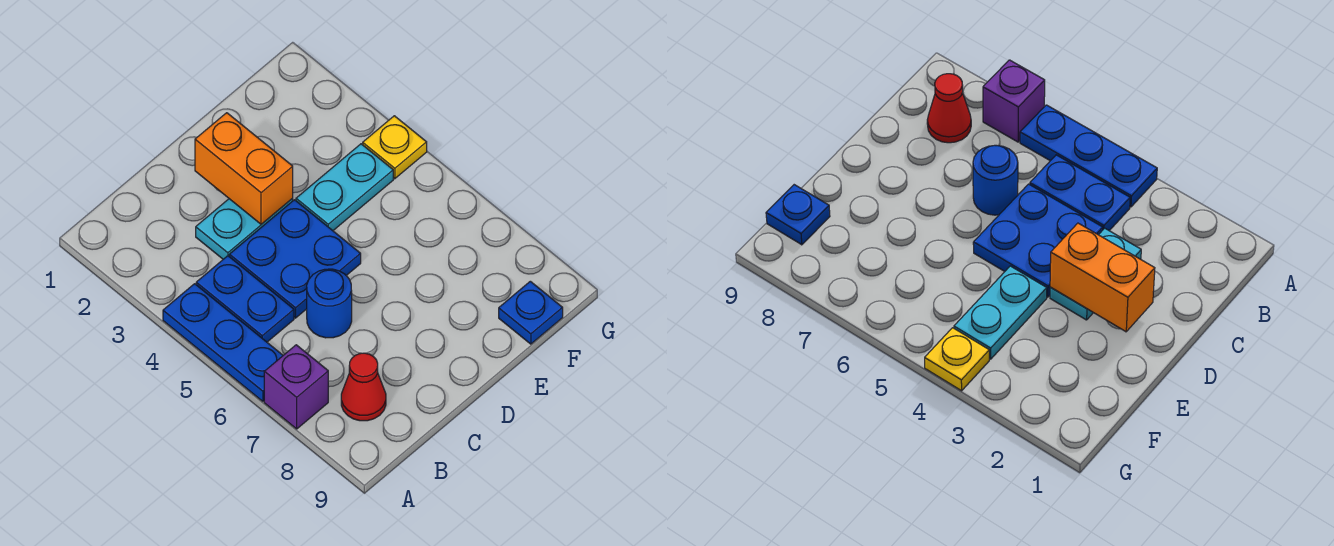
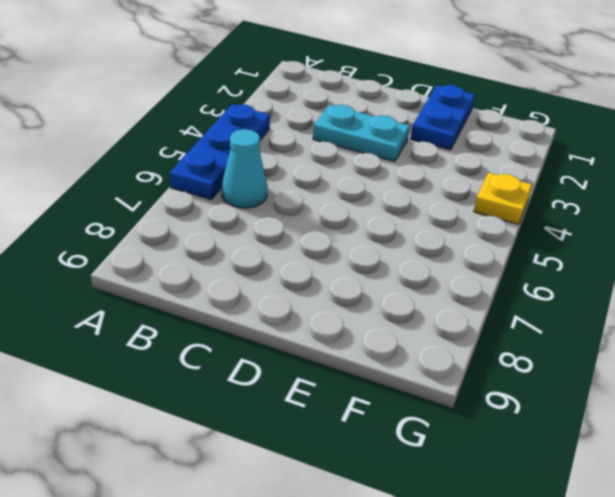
cyan cone B6 level 1 -> none
blue plate E1:E2 level 1 -> blue plate B4:B5 level 1
none -> purple brick A7 level 1
none -> red cone B8 level 1

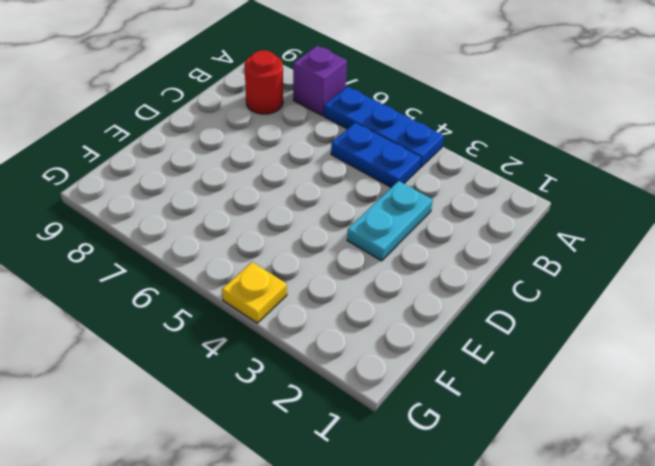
red round brick B8 level 1 -> red cone B8 level 1
none -> blue plate C4:D5 level 1
none -> blue round brick C6 level 1

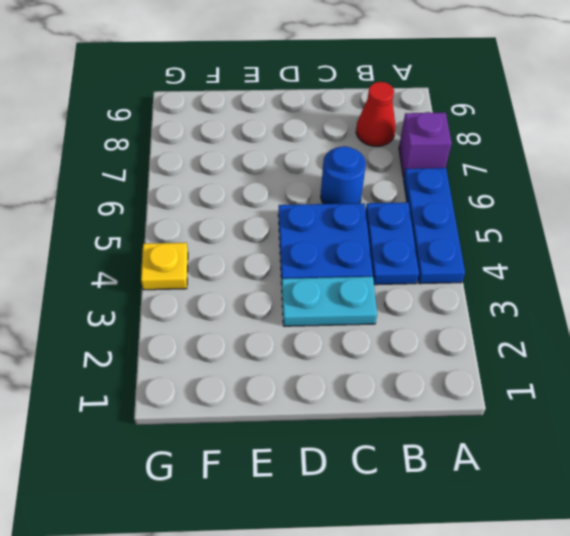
none -> cyan plate E4:F4 level 1
none -> blue plate F9 level 1

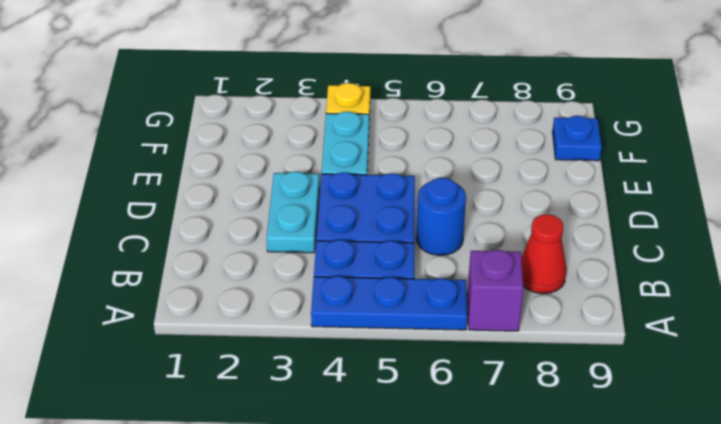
none -> orange brick D2:D3 level 2

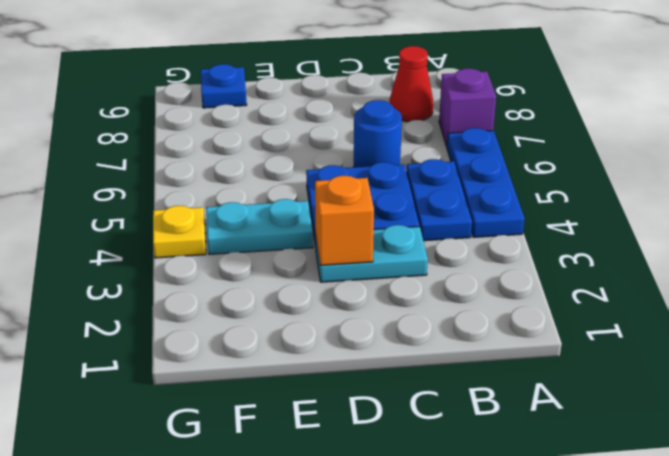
orange brick D3 level 2 -> orange brick D2:D3 level 2

